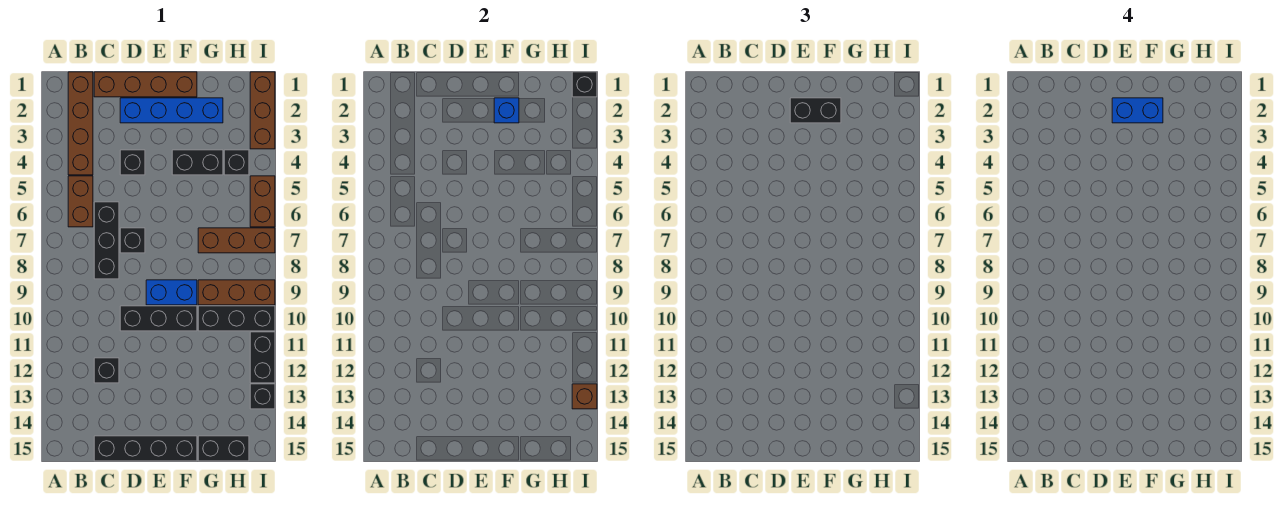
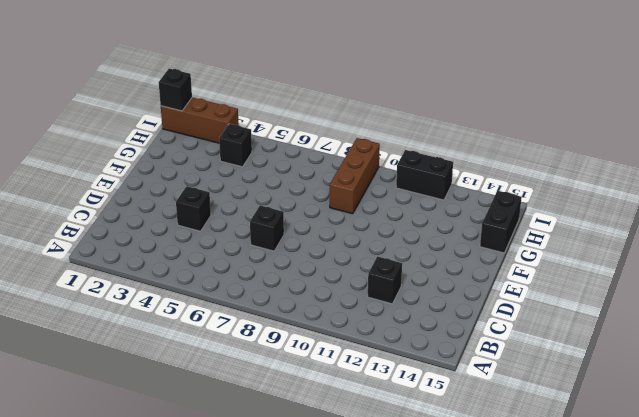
none -> brown brick B1:B4 level 1
none -> brown brick B5:B6 level 1
none -> brown brick C1:F1 level 1

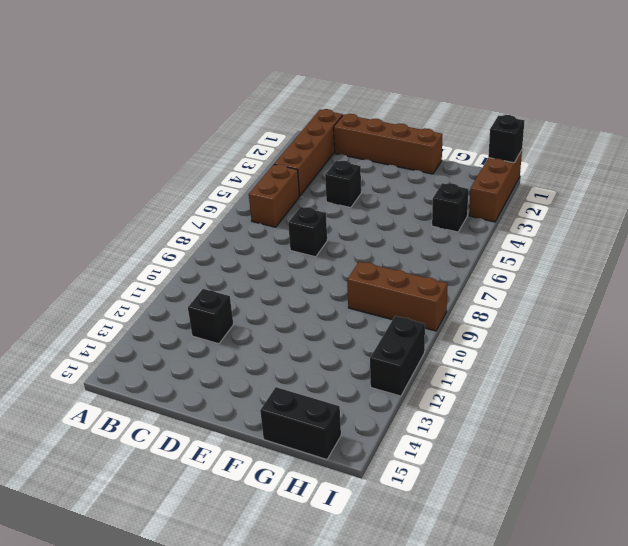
none -> black brick C6:C8 level 1
none -> black brick C15:F15 level 1
none -> blue brick D2:G2 level 1

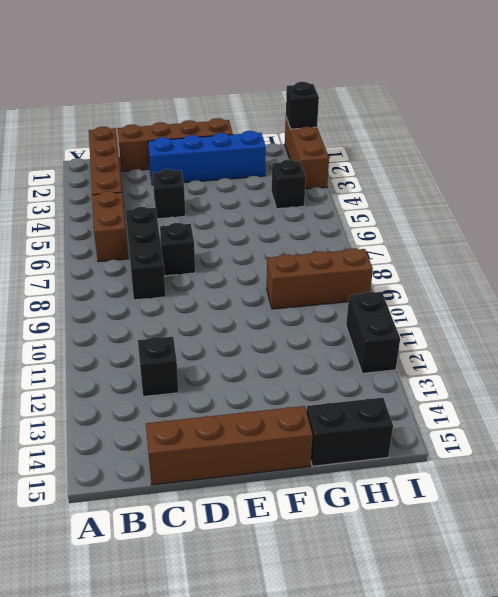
brown brick C15:F15 level 1 -> black brick C15:F15 level 1
none -> black brick D10:F10 level 1
none -> blue brick E9:F9 level 1
none -> black brick F4:G4 level 1

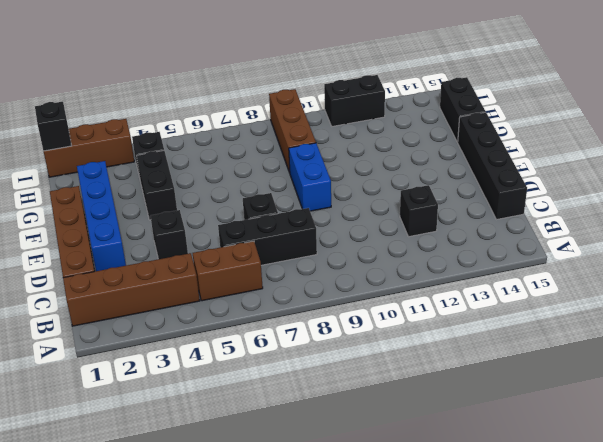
none -> black brick D10:F10 level 1
none -> brown brick G7:I7 level 1
none -> black brick G10:I10 level 1

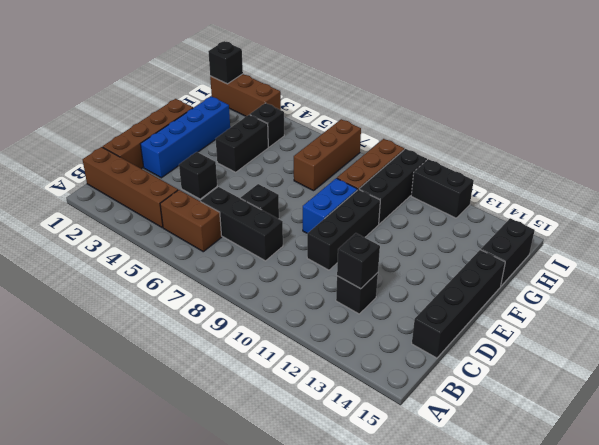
black brick C12 level 2 -> black brick I13 level 1
none -> brown brick I5:I6 level 1
none -> blue brick F2 level 2
none -> brown brick I13 level 2

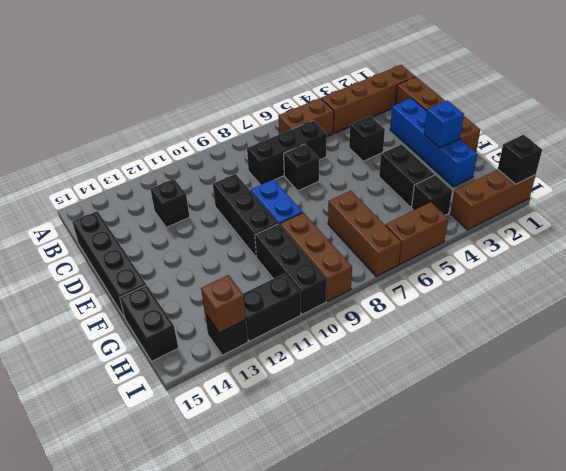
none -> black brick E2:F2 level 3
none -> blue brick E2:F2 level 4

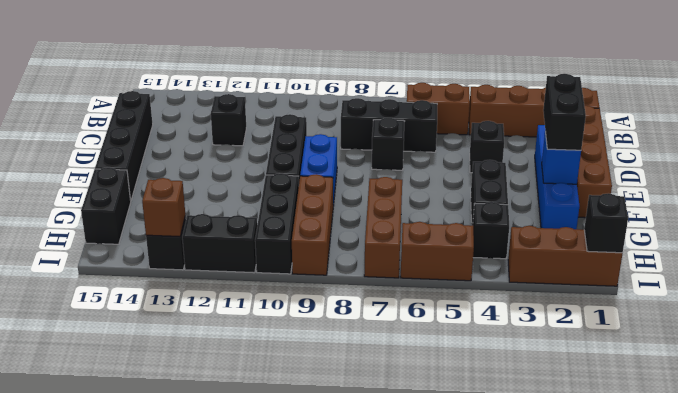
none -> blue brick E2:F2 level 4

